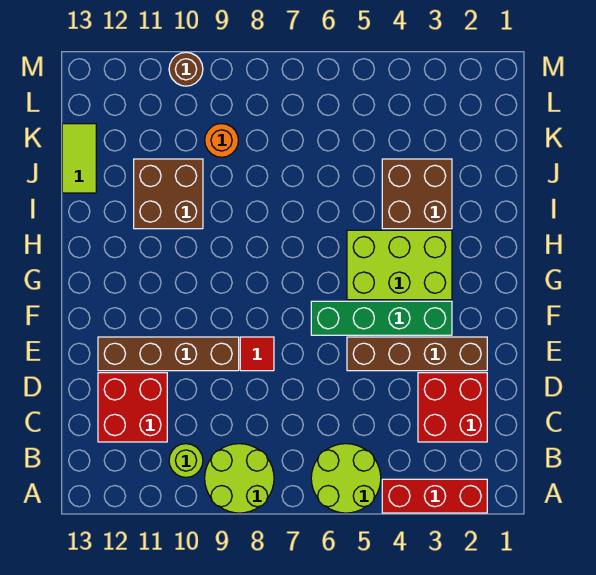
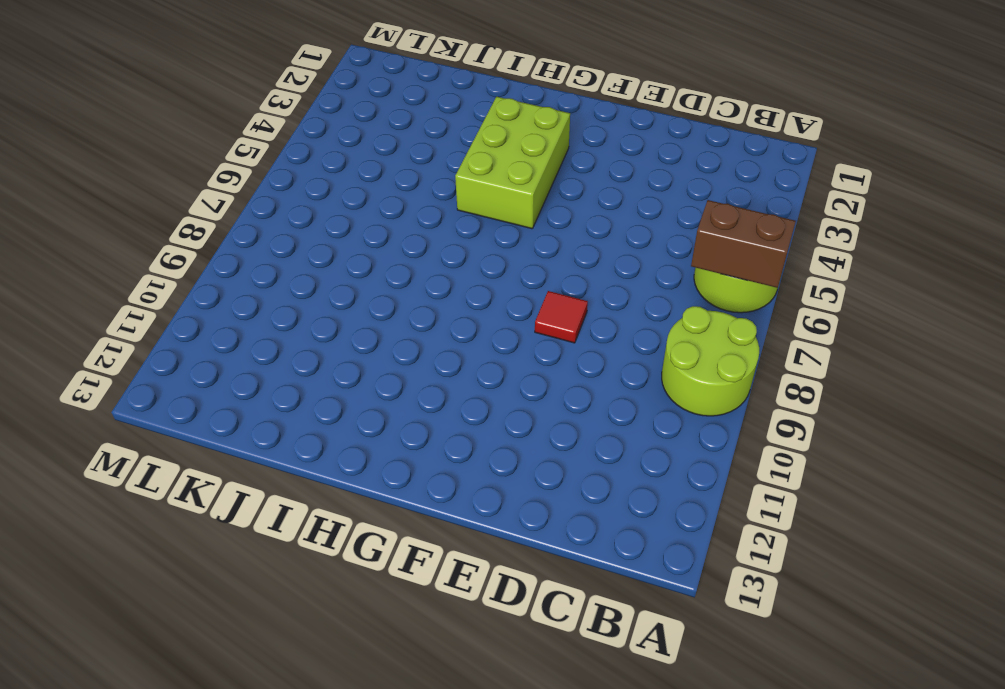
brown brick A6:B6 level 2 -> none
none -> red brick A2:A4 level 1
none -> lime round brick B10 level 1
none -> red brick C2:D3 level 1

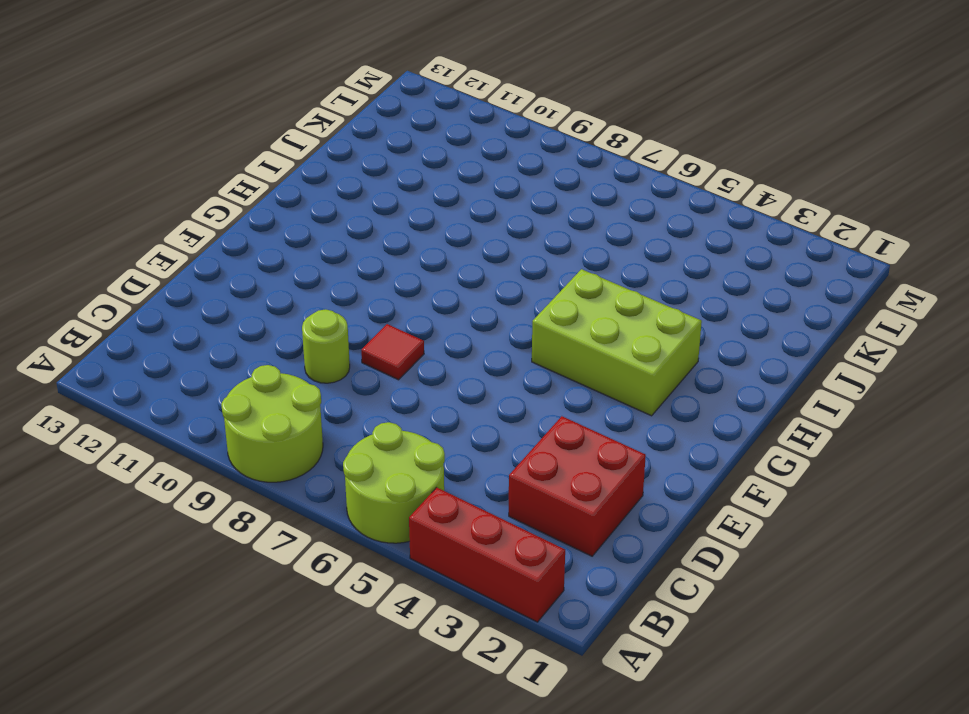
lime round brick D9 level 1 -> lime round brick B10 level 1
none -> red brick C11:D12 level 1
none -> brown brick E2:E5 level 1
none -> brown brick E9:E12 level 1

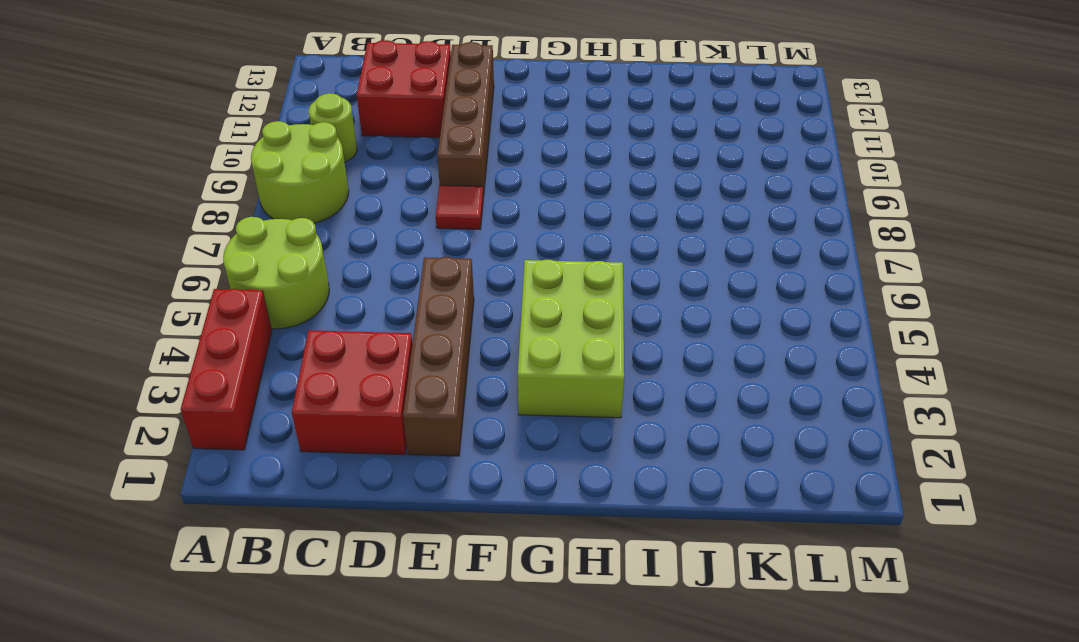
none -> green brick F3:F6 level 1
none -> brown brick I3:J4 level 1
none -> brown brick I10:J11 level 1

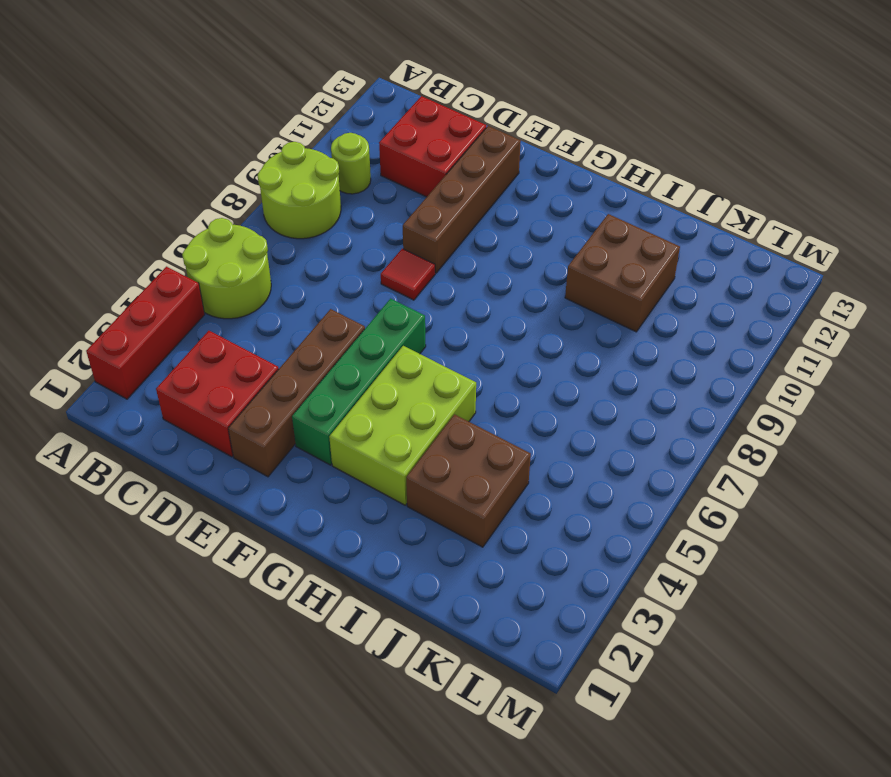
none -> lime tile J13:K13 level 1
none -> orange round brick K9 level 1
none -> brown round brick M10 level 1

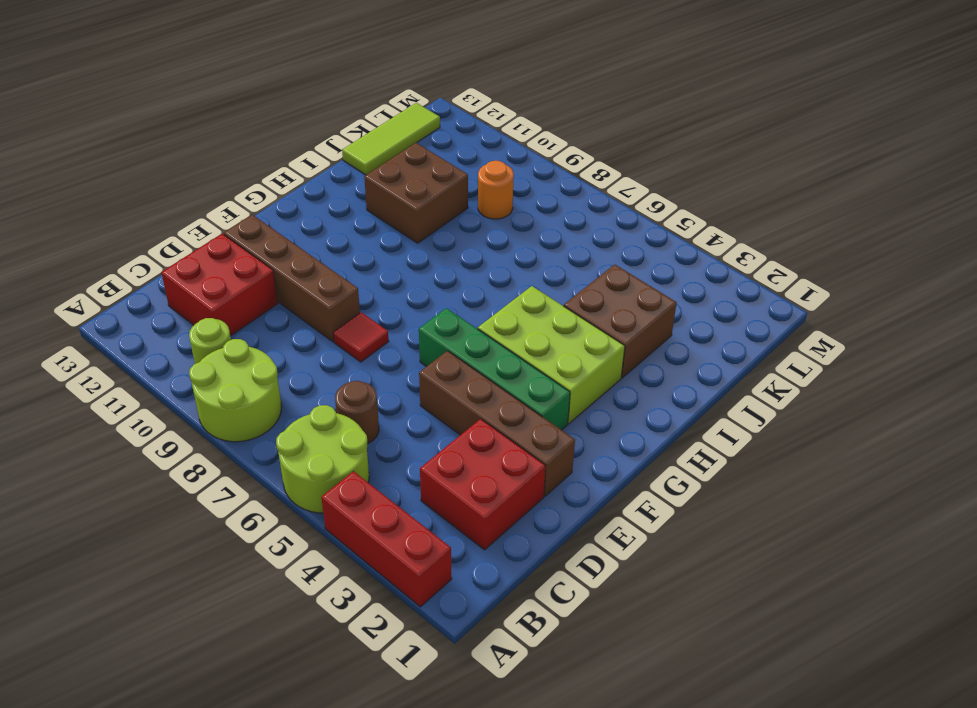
brown round brick C6 level 1 -> brown round brick M10 level 1
lime tile J13:L13 level 1 -> lime tile J13:K13 level 1

